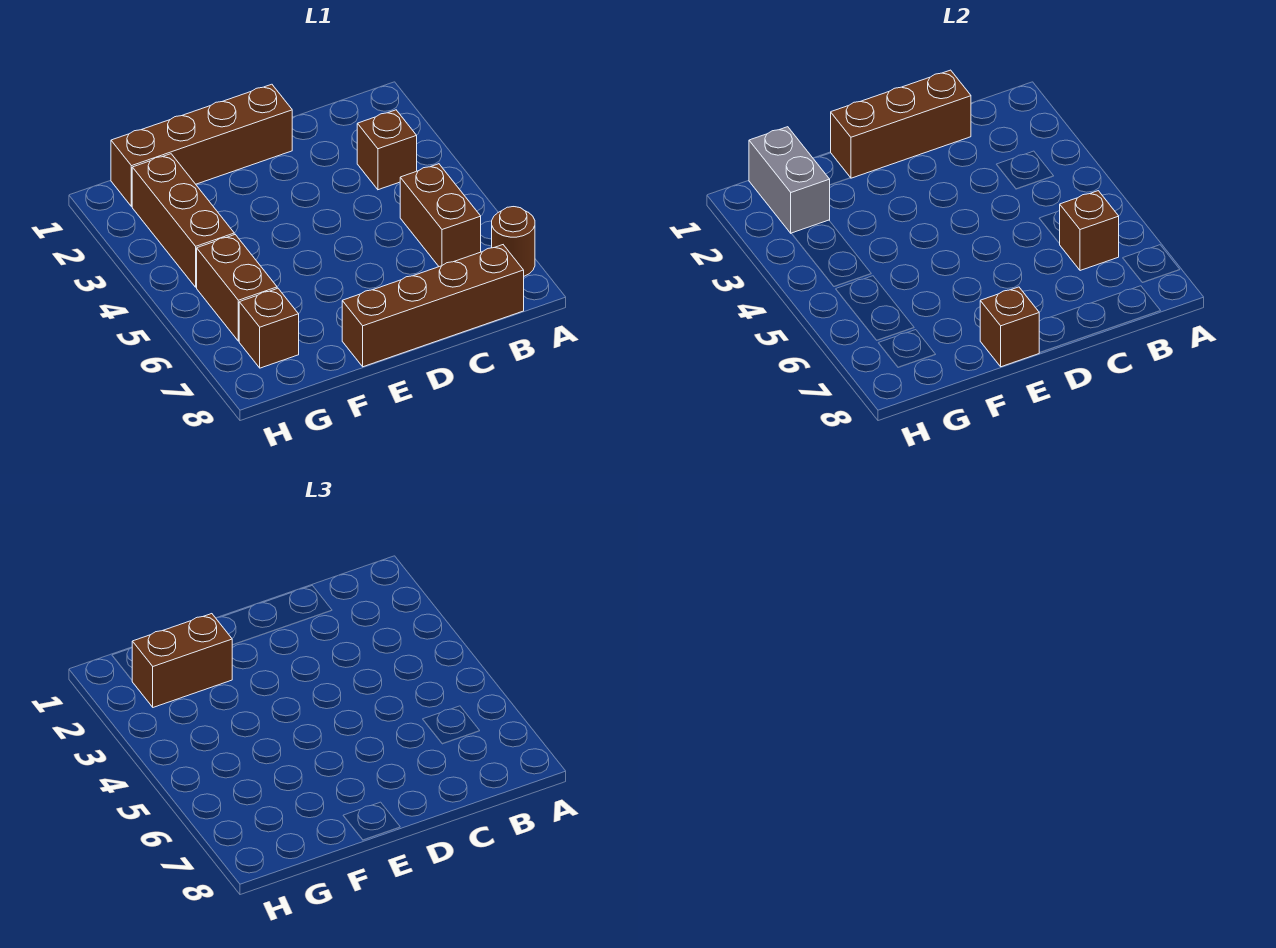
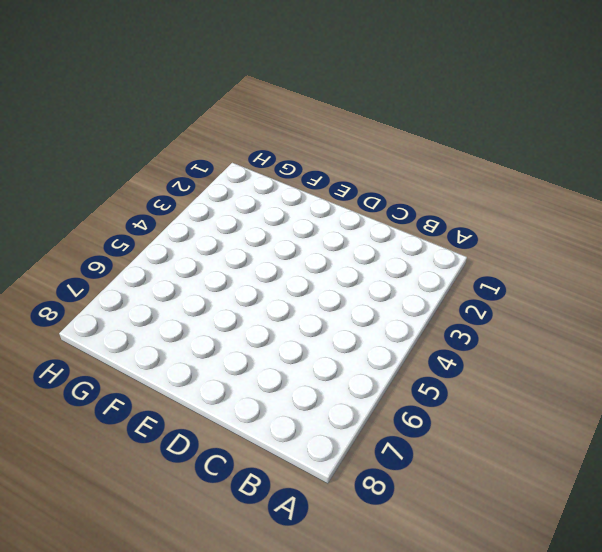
none -> brown round brick A7 level 1
none -> brown brick B3 level 1
none -> brown brick B5:B6 level 1

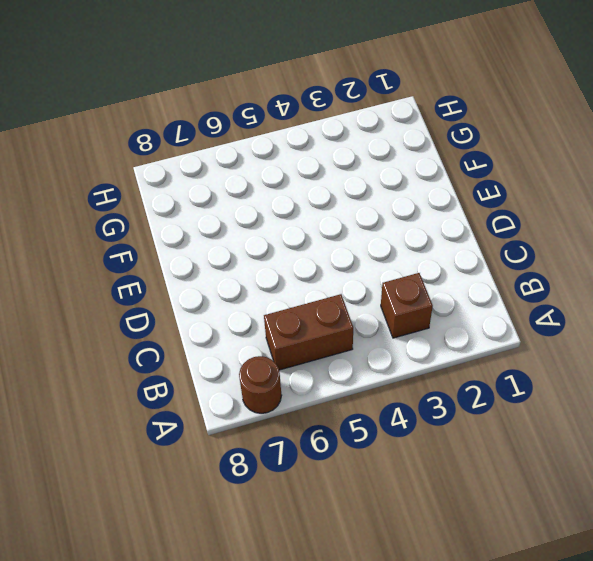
none -> brown brick B8:E8 level 1
none -> brown brick D1:G1 level 1
none -> brown brick G2:G4 level 1

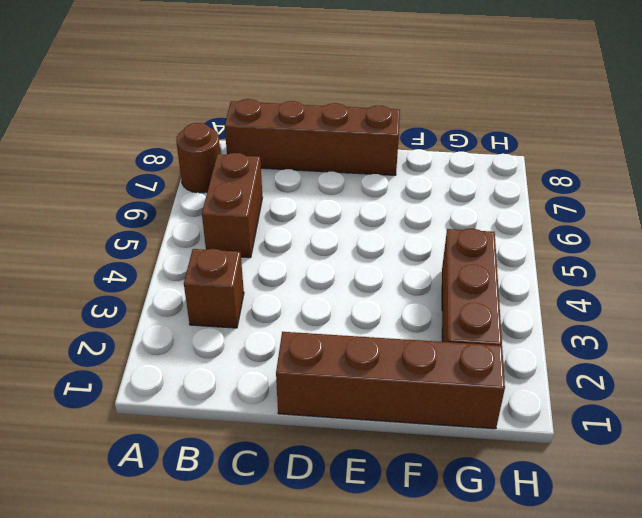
none -> brown brick G5:G6 level 1
none -> brown brick G7 level 1
none -> brown brick B6 level 2

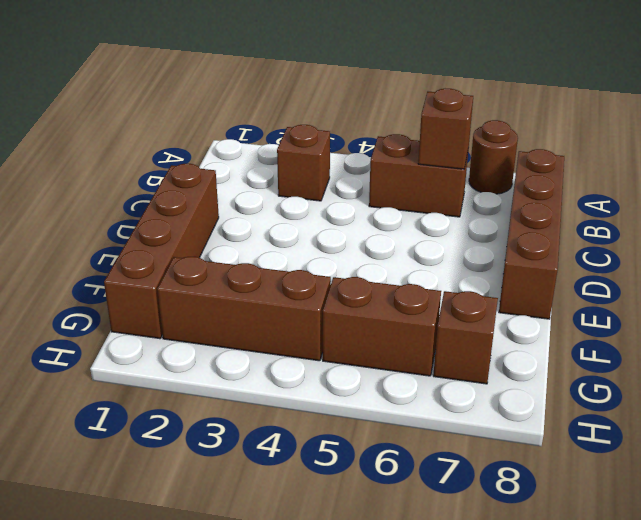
none -> brown brick C1:E1 level 2
none -> brown brick E8 level 2
none -> grey brick G1:G2 level 2

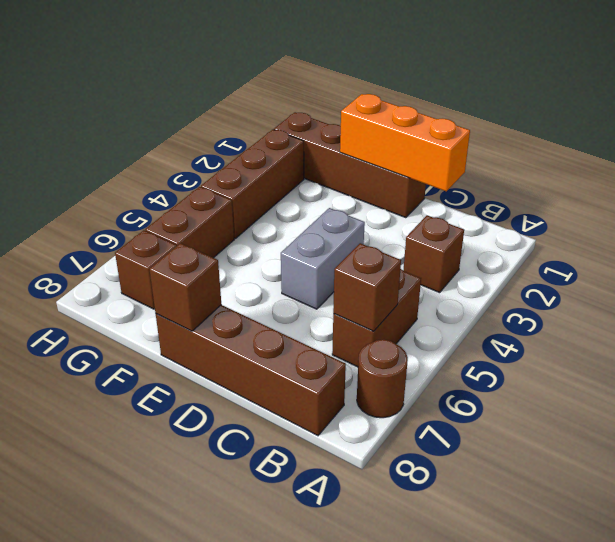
orange brick C1:E1 level 2 -> brown brick C1:E1 level 2
grey brick D4:D5 level 1 -> grey brick G1:G2 level 2
none -> brown brick F2:G2 level 3

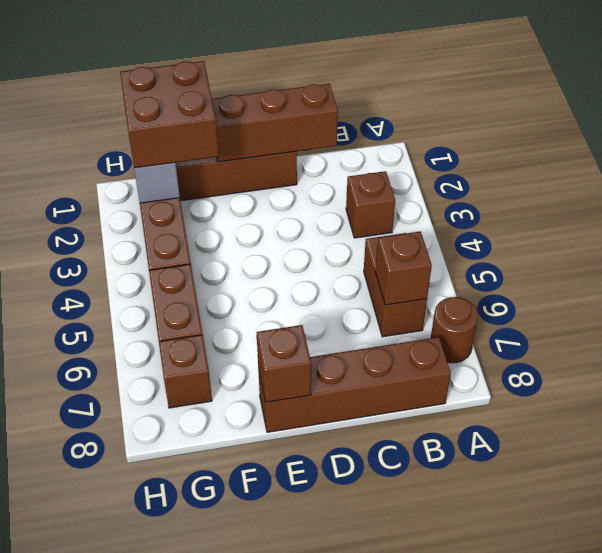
brown brick F1:G2 level 3 -> brown brick F2:G2 level 3

